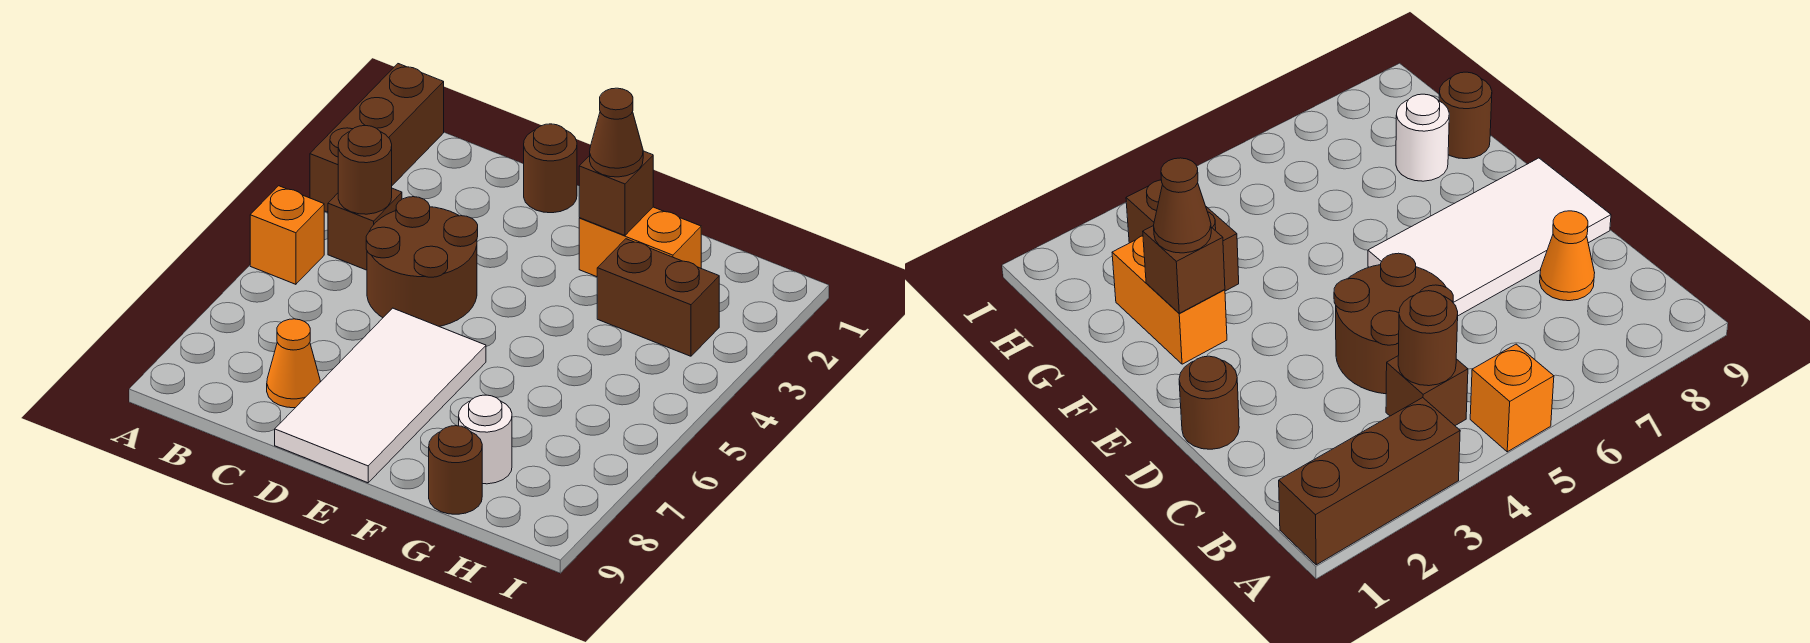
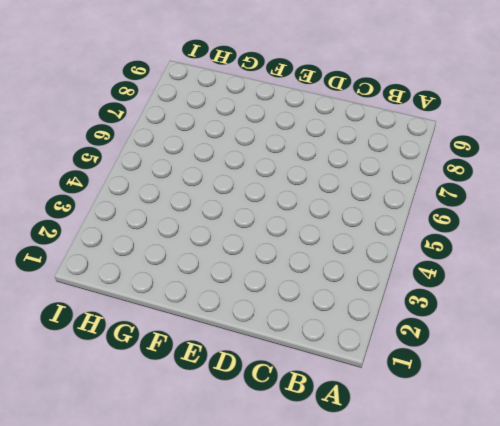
none -> brown brick A1:A3 level 1
none -> orange brick A5 level 1
none -> brown brick B4 level 1

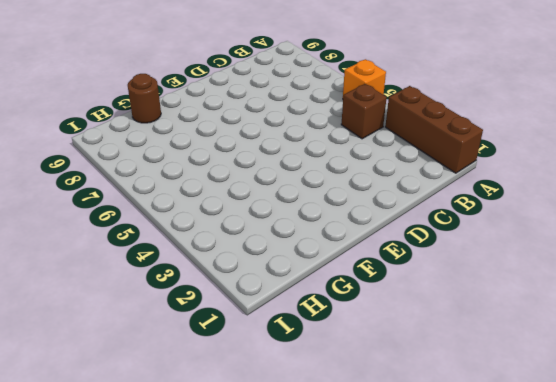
none -> brown round brick C4:D5 level 1
none -> orange cone C8 level 1
none -> brown round brick D1 level 1

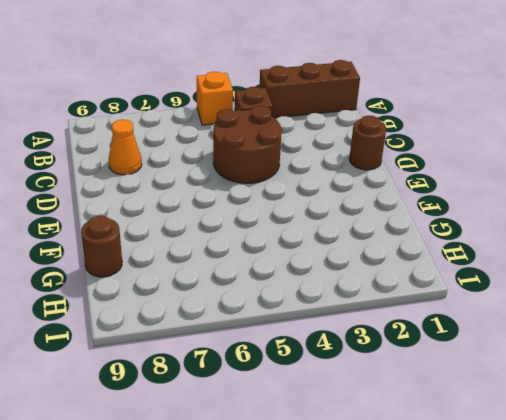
none -> white tile D6:E9 level 1
none -> orange brick F2:G2 level 1
none -> brown brick G3:H3 level 1

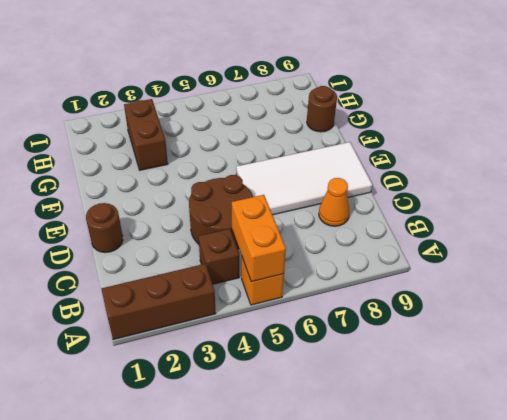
orange brick A5:B5 level 2 -> orange brick F2:G2 level 1
none -> white round brick G8 level 1
none -> brown round brick B4 level 2
none -> brown brick F2 level 2

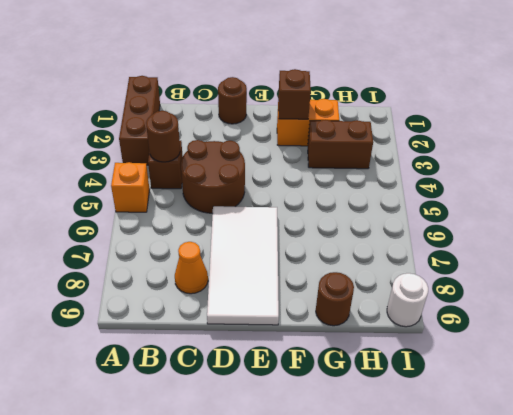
white round brick I9 level 1 -> white round brick G8 level 1
none -> brown cone F2 level 3

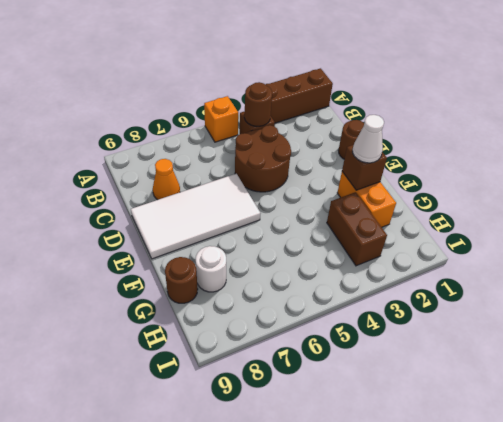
white cone F2 level 3 -> brown cone F2 level 3

